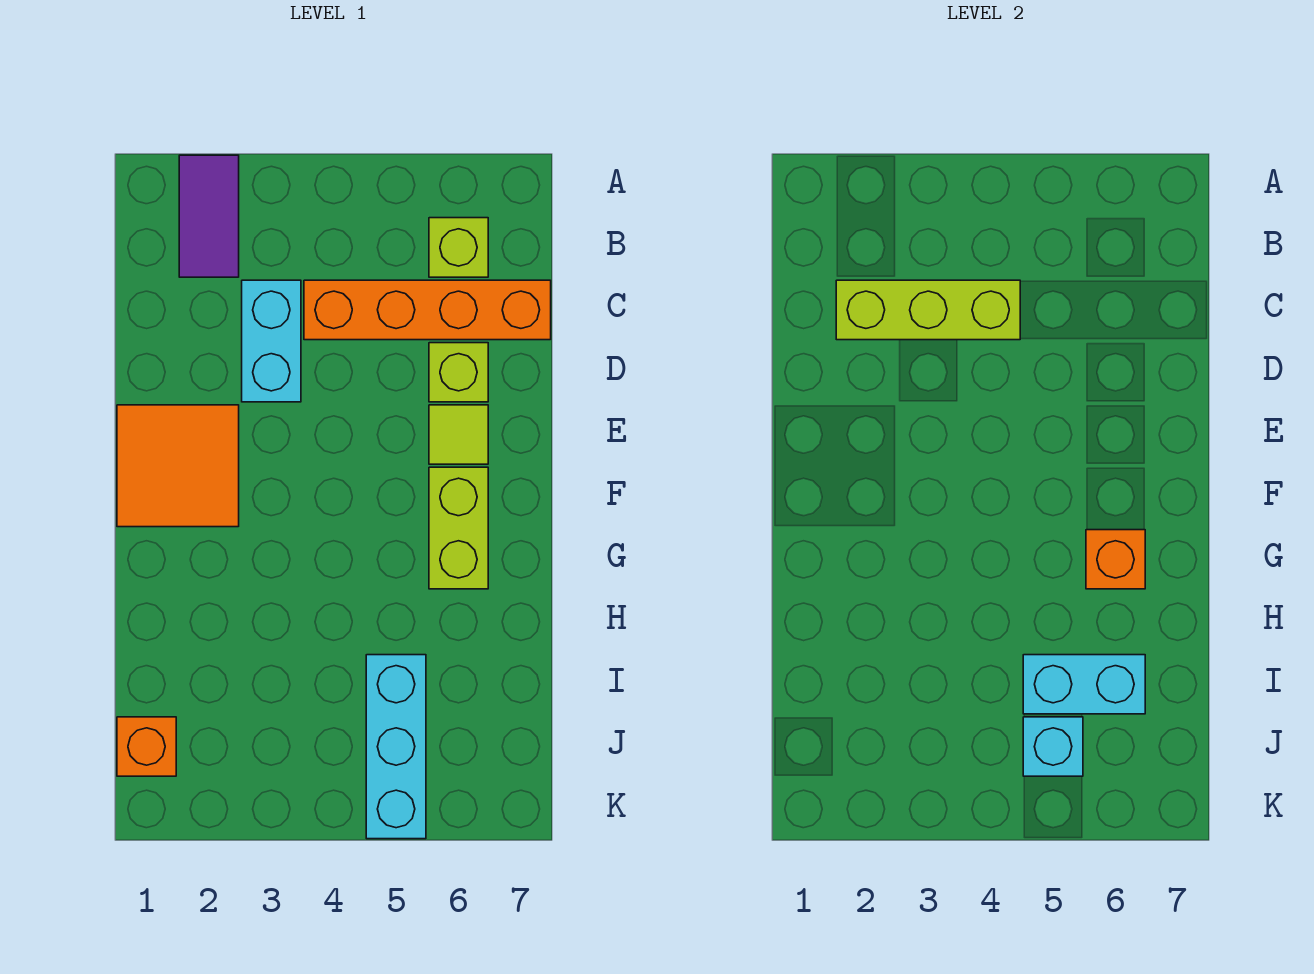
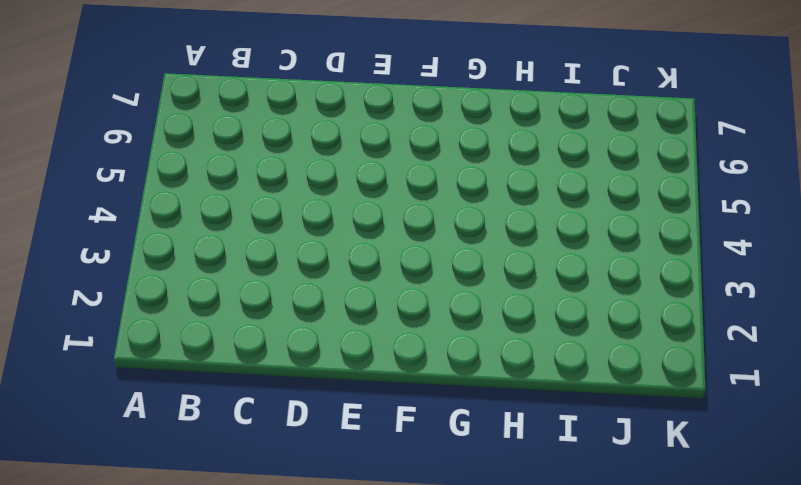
none -> purple tile A2:B2 level 1
none -> lime brick B6 level 1
none -> cyan brick C3:D3 level 1

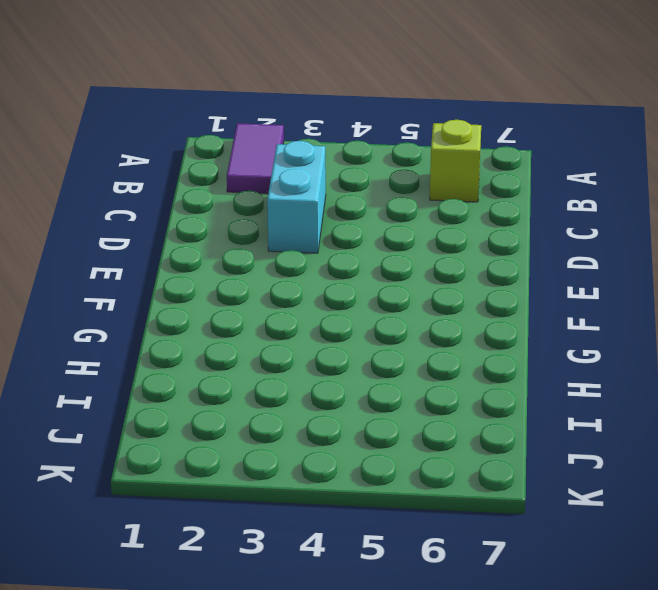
none -> orange brick C4:C7 level 1
none -> lime brick D6 level 1
none -> orange tile E1:F2 level 1

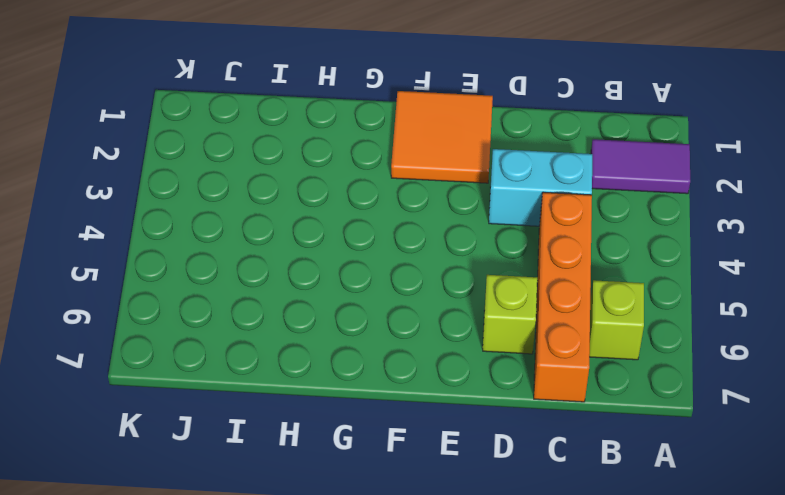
none -> lime tile E6 level 1
none -> lime brick F6:G6 level 1
none -> cyan brick I5:K5 level 1

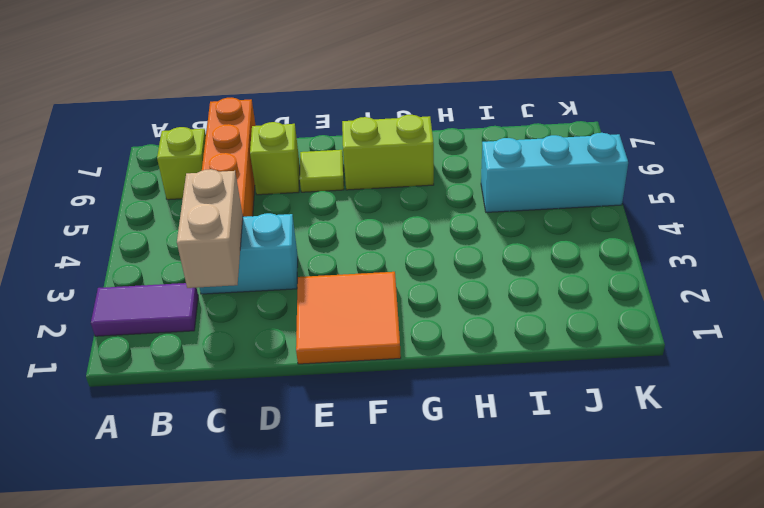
tan brick C2:C3 level 2 -> lime brick C2:C4 level 2
none -> orange brick J1 level 1
none -> orange brick G6 level 2
none -> cyan brick I5:I6 level 2

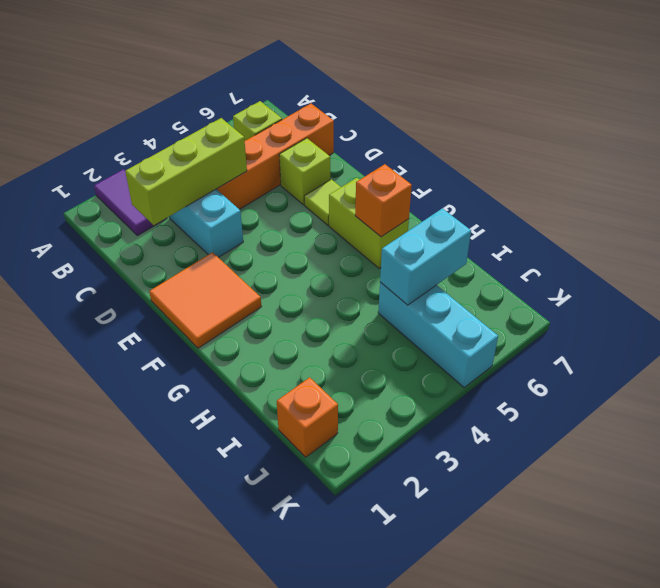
none -> cyan brick J5 level 2

